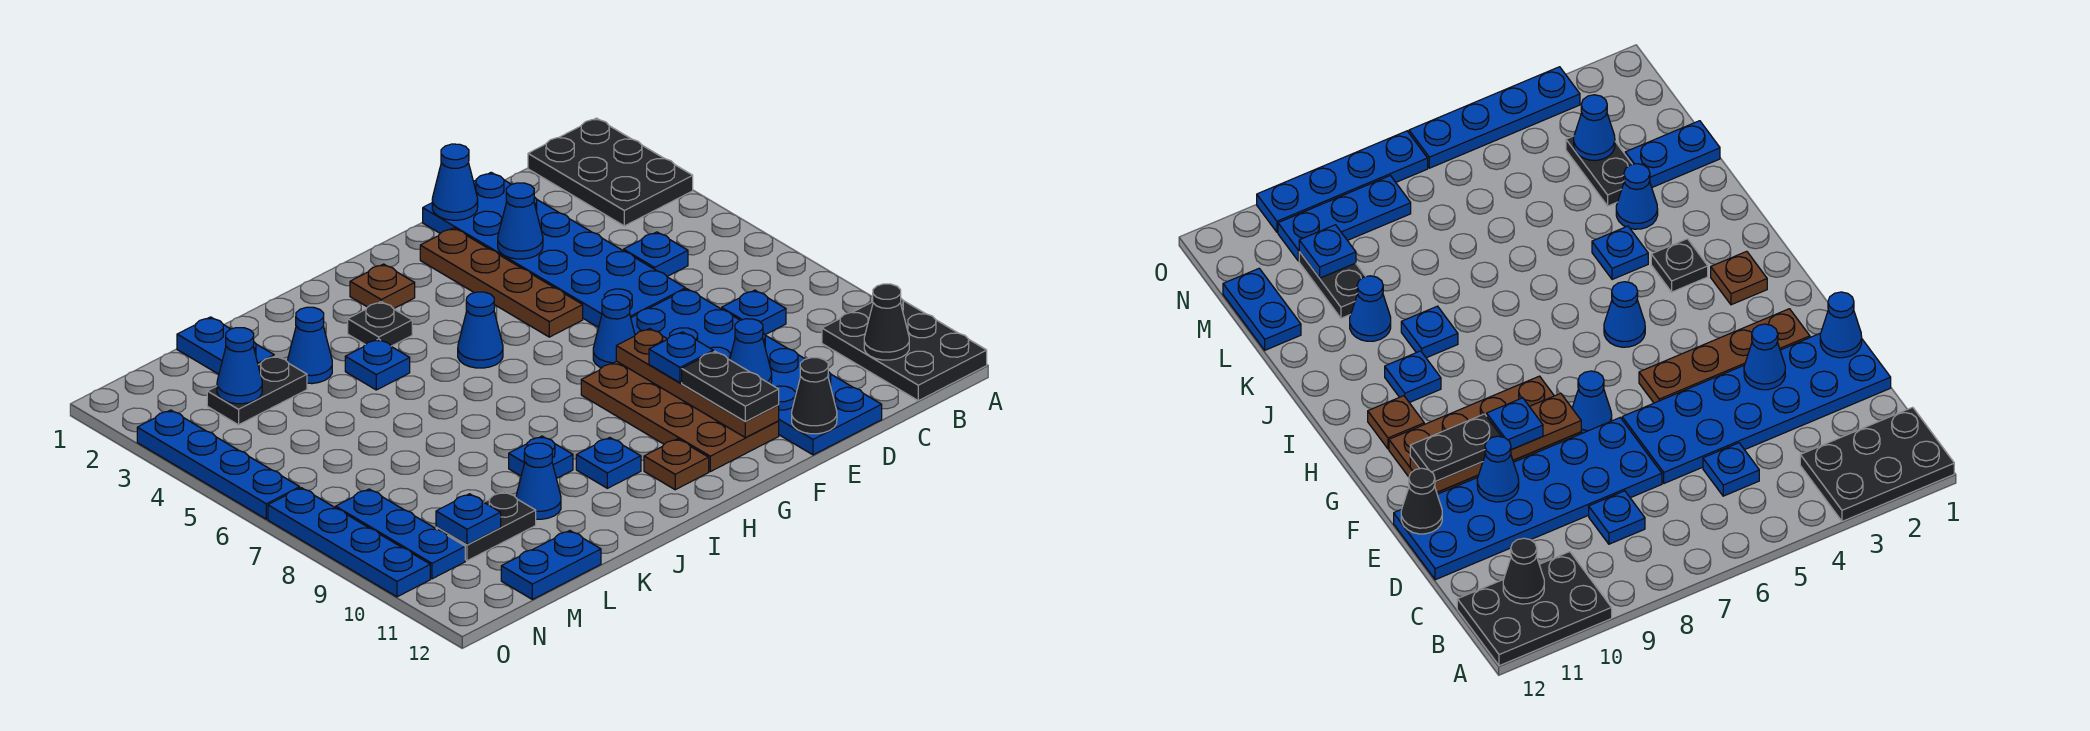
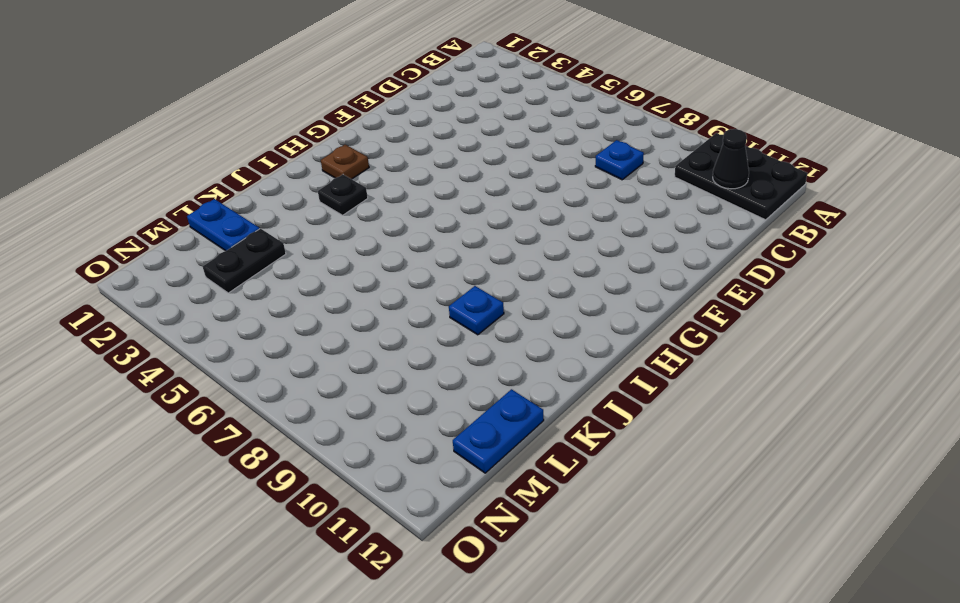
none -> black plate A1:B3 level 1
none -> blue plate C5 level 1
none -> blue plate D1:E6 level 1
none -> blue plate D7:E12 level 1

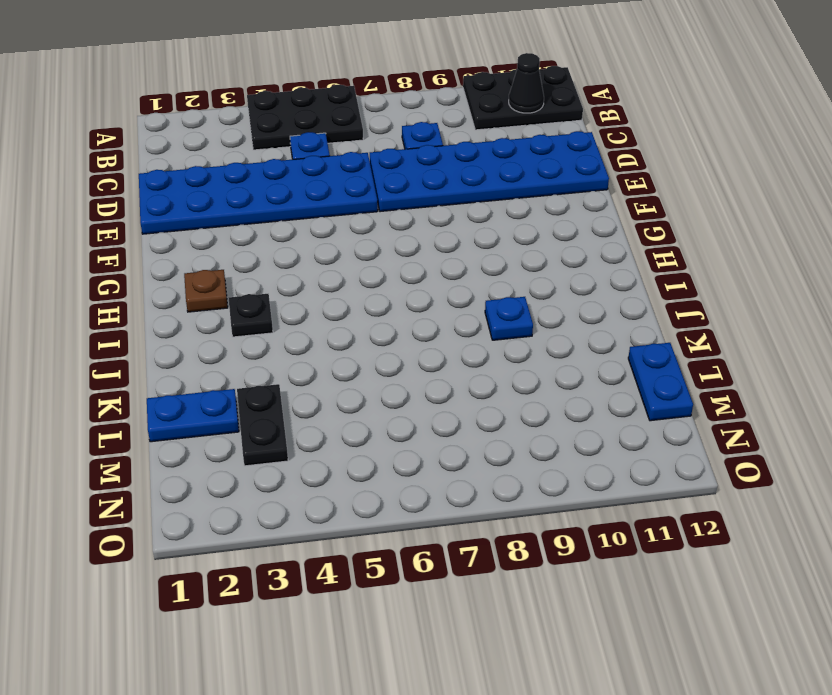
black plate A4:B6 level 1 -> black plate A1:B3 level 1
none -> brown plate F2:F5 level 1
none -> blue cone F7 level 1
none -> brown plate F8:G11 level 1
none -> blue cone H5 level 1

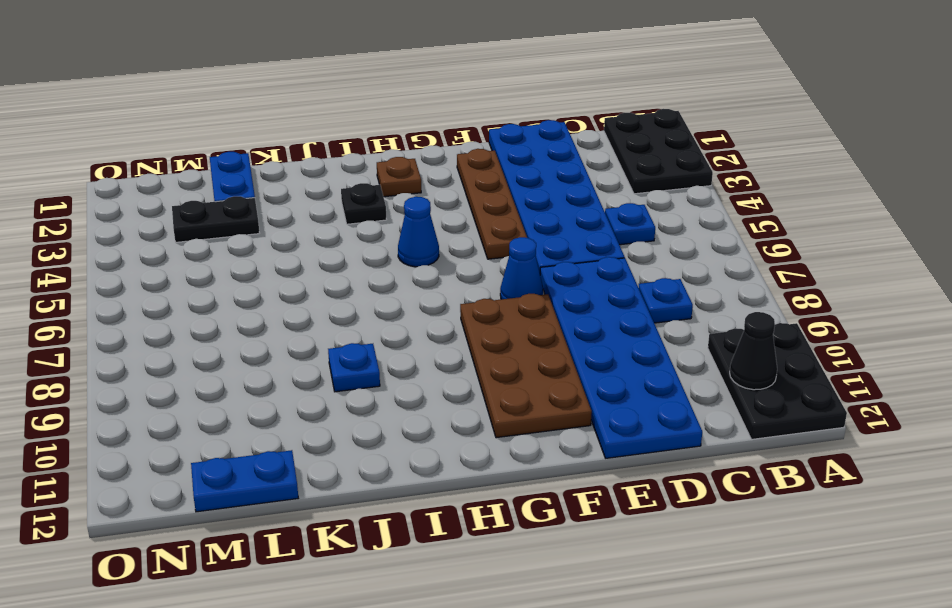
none -> brown plate H11 level 1
none -> blue plate I10 level 1
none -> blue plate J4 level 1
none -> blue cone K3 level 1

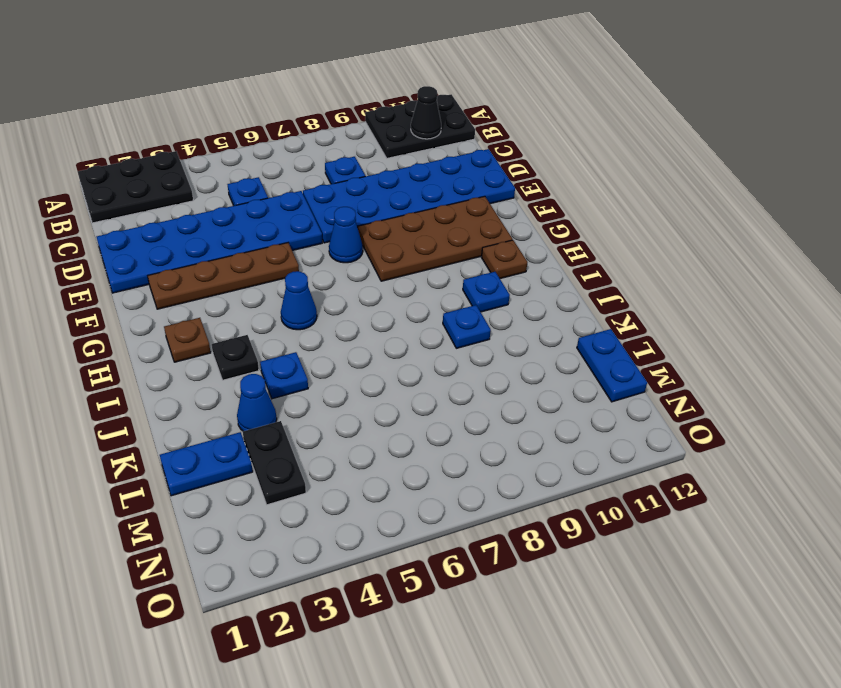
none -> blue cone K10 level 1
none -> black plate L10:M10 level 1
none -> blue plate N8:N10 level 1
none -> blue plate O3:O6 level 1

